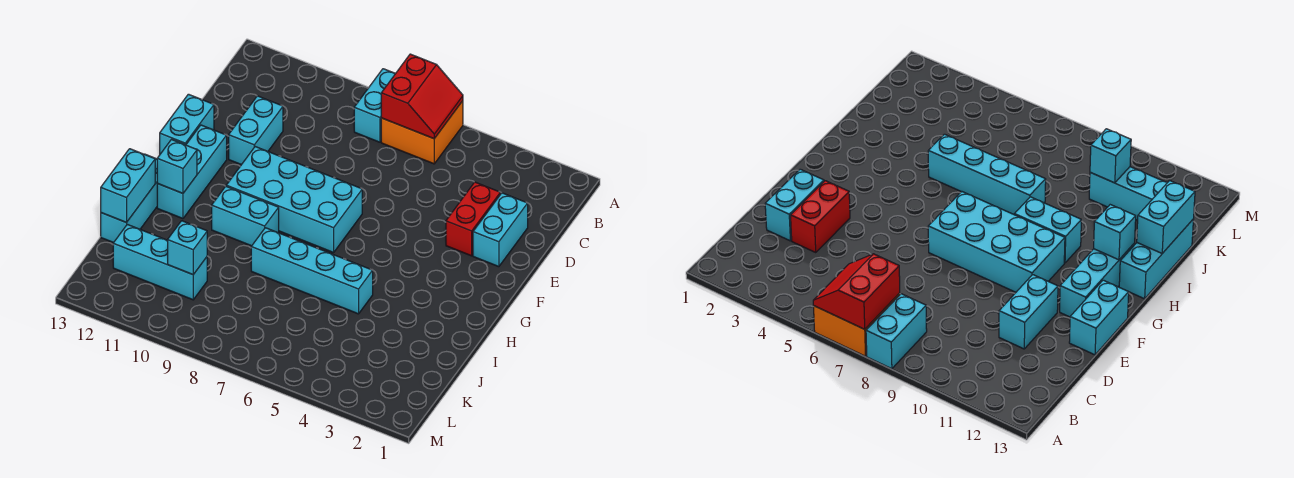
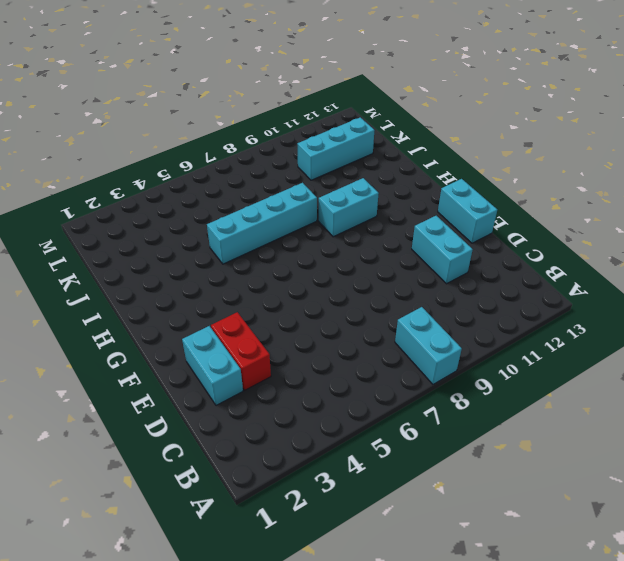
none -> orange brick A6:B7 level 1
none -> cyan brick F7:G10 level 1
none -> cyan brick F12:H12 level 1

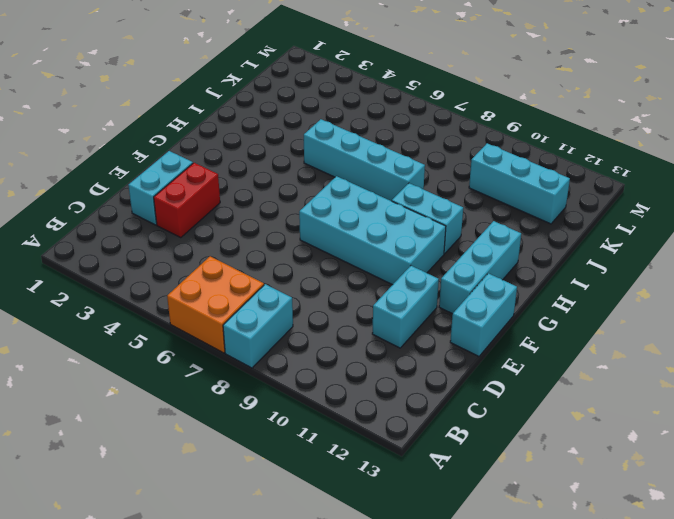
none -> cyan brick H13:J13 level 1
none -> red slope A6:B7 level 2 top 7
none -> cyan brick H12 level 2

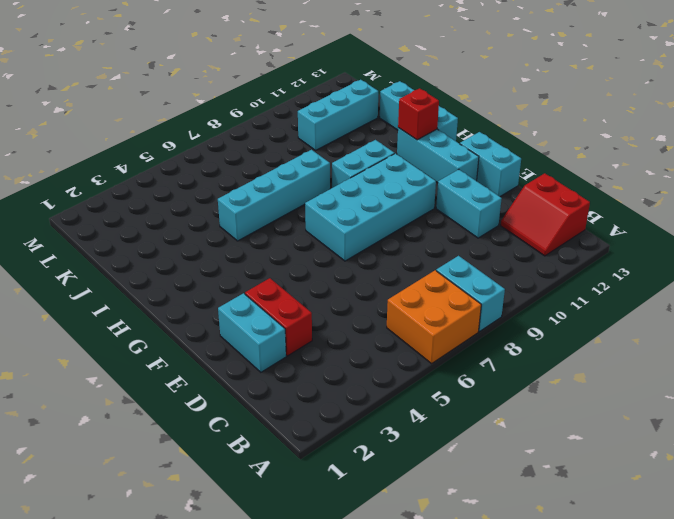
red slope B12:C13 level 1 top 13 -> red slope A6:B7 level 2 top 7
red brick H12 level 2 -> cyan brick H12 level 2
none -> cyan brick I13:J13 level 2
none -> cyan brick K10 level 2

